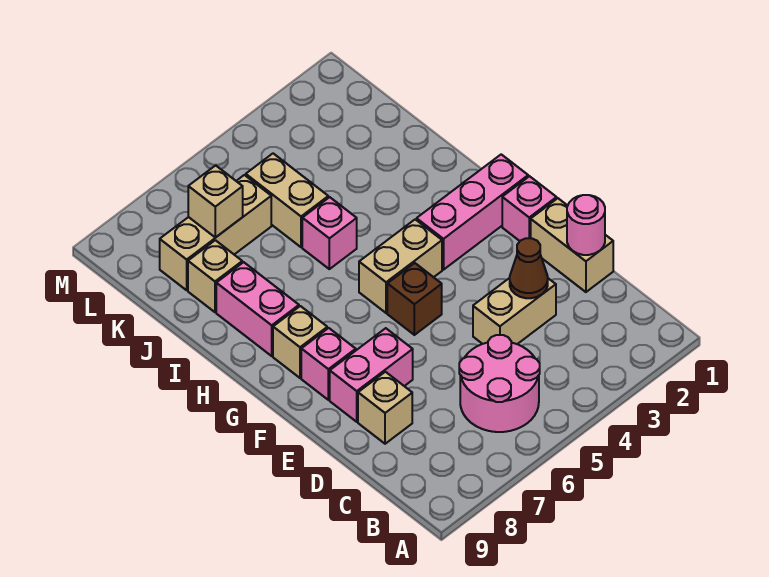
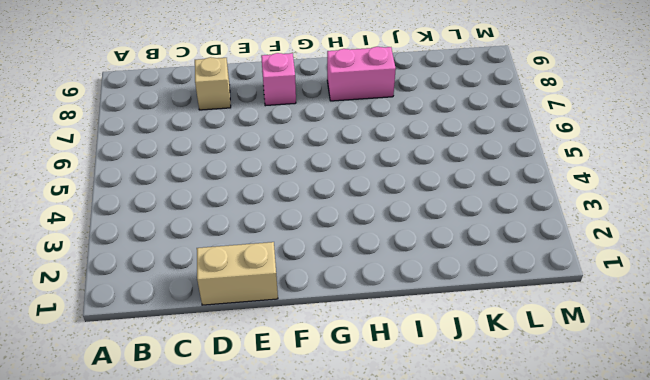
none -> pink round brick B5:C6 level 1
none -> tan brick D3:D4 level 1
none -> pink brick E7:E8 level 1

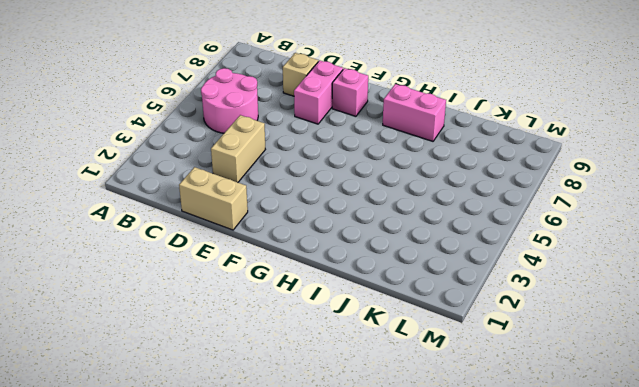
none -> pink brick F1 level 1
none -> brown brick F5 level 1
none -> pink brick G1:G3 level 1

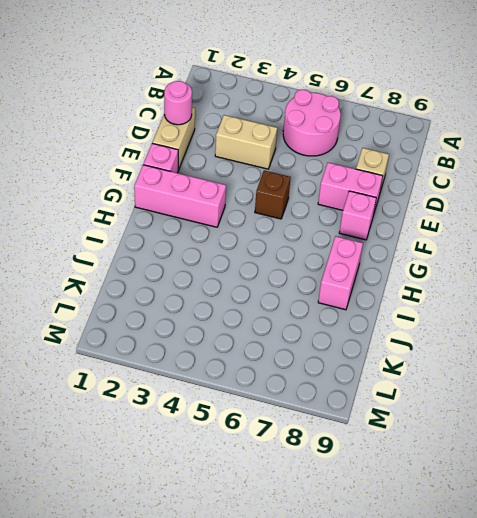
none -> tan brick G4:G5 level 1
none -> tan brick G8 level 1
none -> pink brick I5 level 1

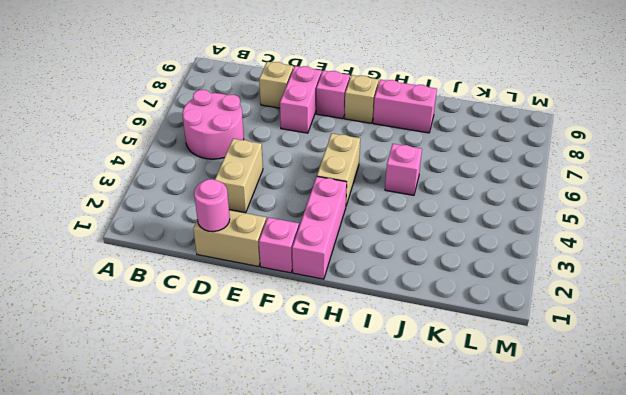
none -> brown brick F5 level 1
none -> tan brick J5:K5 level 1
none -> tan brick J8 level 1

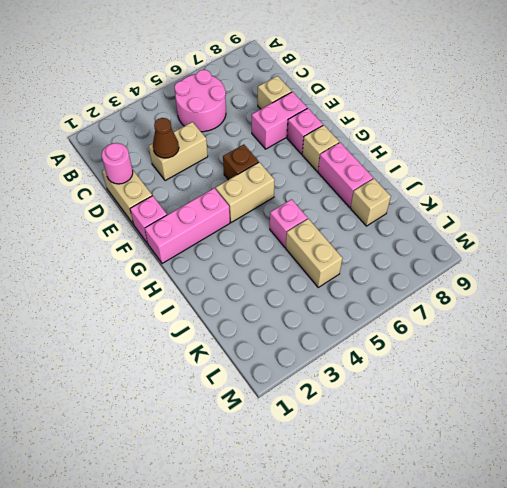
none -> tan brick K6:K8 level 1
none -> tan brick K7 level 2

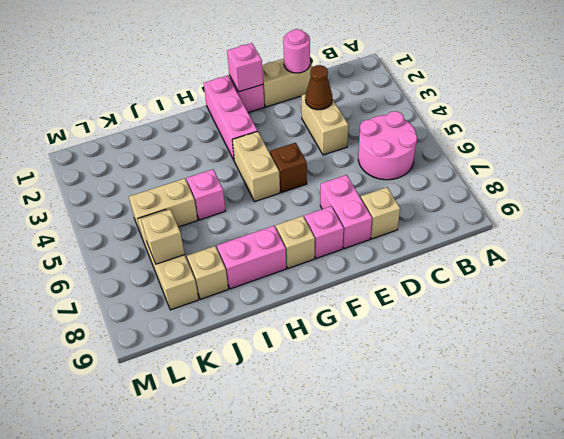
pink brick F1 level 2 -> none

